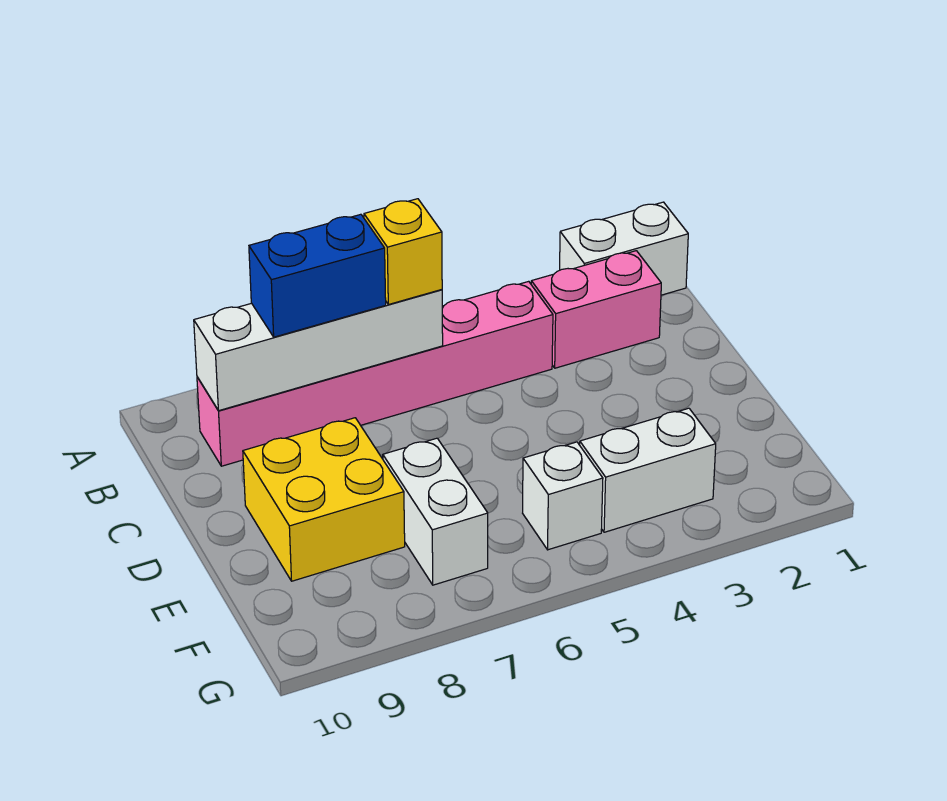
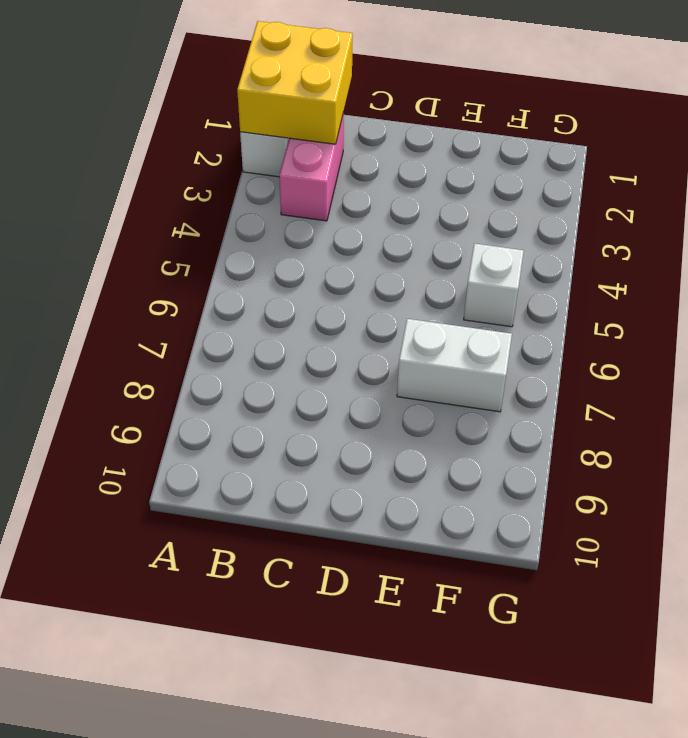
yellow brick A1:B2 level 2 -> yellow brick D8:E9 level 1
none -> pink brick B4:B9 level 1
none -> white brick F3:F4 level 1

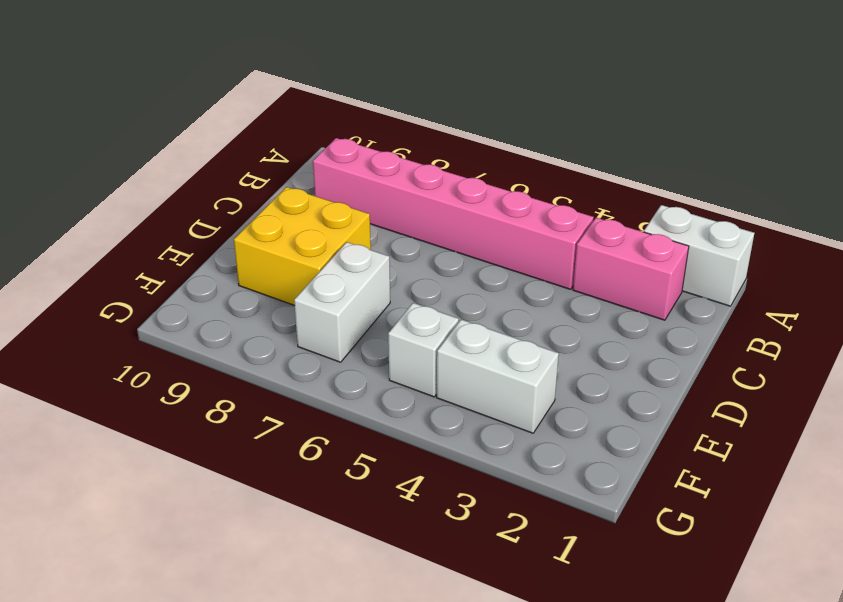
none -> white brick B6:B9 level 2
none -> yellow brick B6 level 3

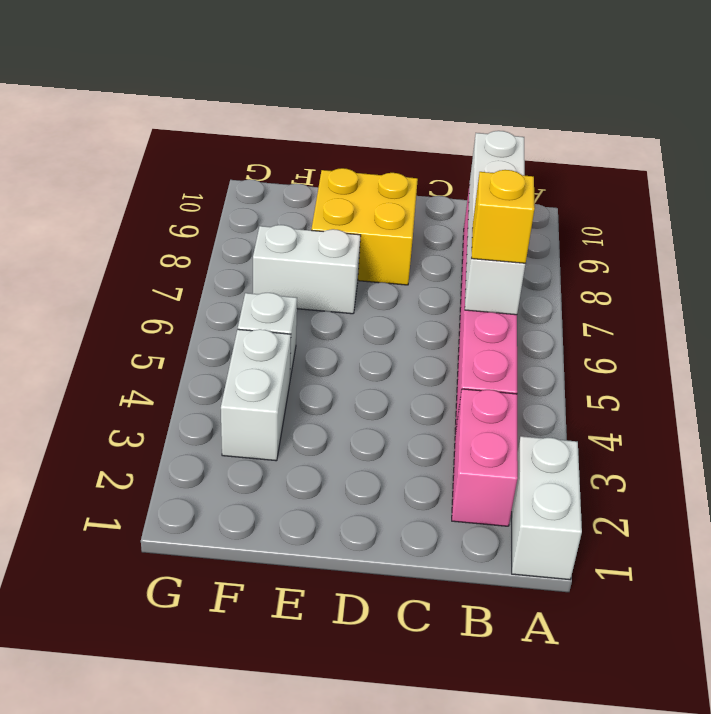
none -> blue brick B7:B8 level 3

